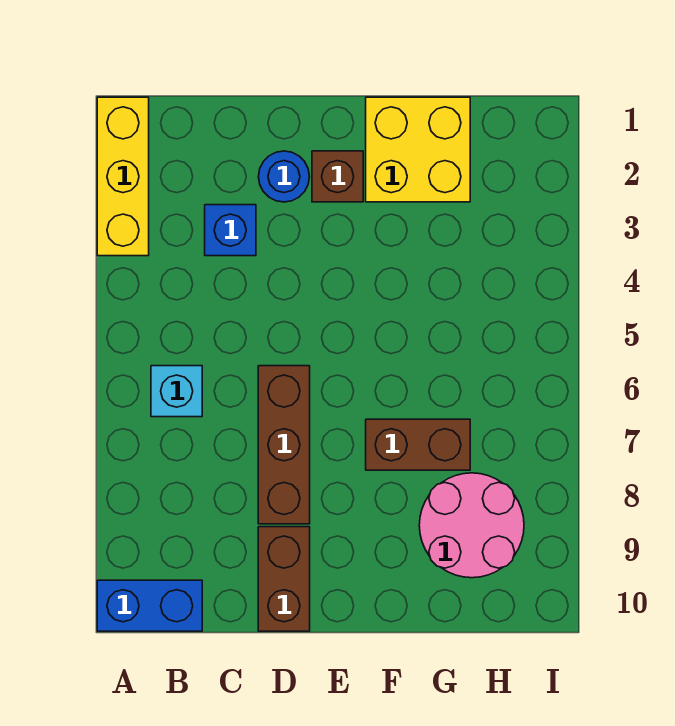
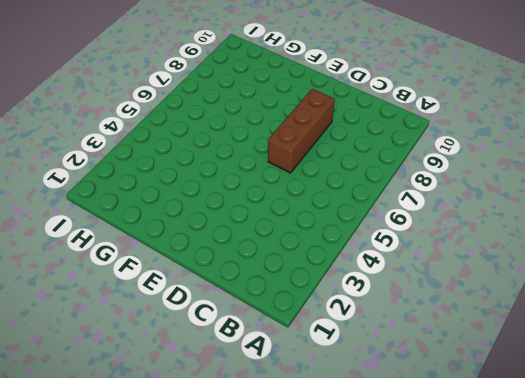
none -> yellow brick A1:A3 level 1
none -> blue brick A10:B10 level 1

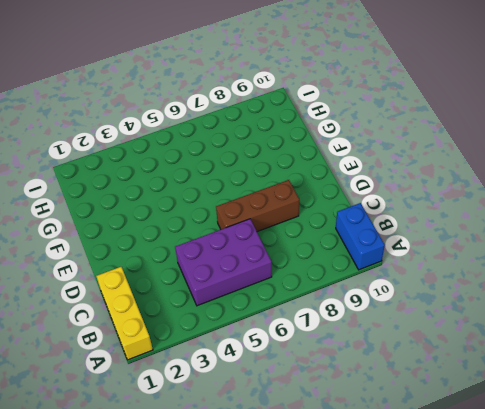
yellow brick A1:C1 level 1 -> yellow brick A1:A3 level 1
purple brick B4:C6 level 1 -> cyan brick B6 level 1
none -> blue brick C3 level 1
none -> blue round brick D2 level 1

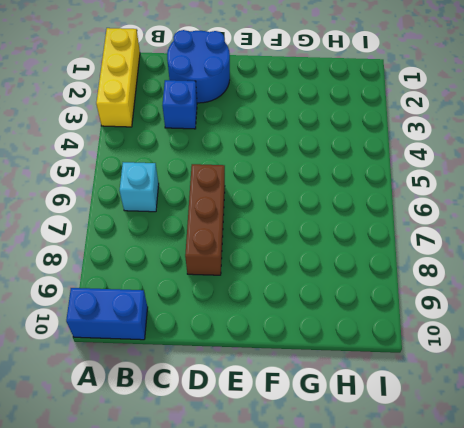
blue round brick C1:D2 level 1 -> blue round brick D2 level 1
none -> brown brick D9:D10 level 1
none -> brown brick E2 level 1

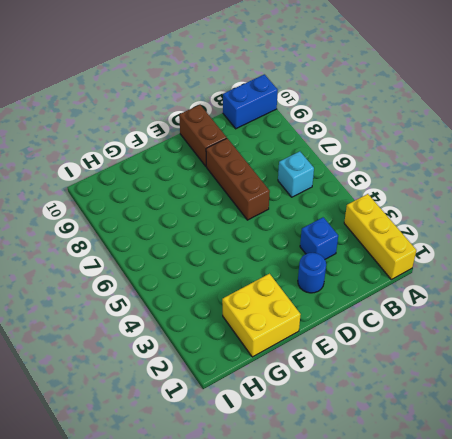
none -> brown brick E2 level 1
none -> brown brick F7:G7 level 1

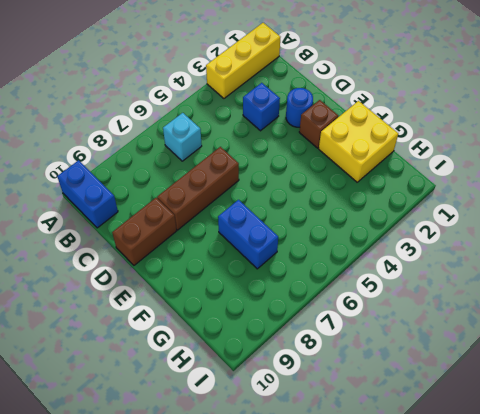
blue brick F7:G7 level 1 -> brown brick F7:G7 level 1
none -> pink round brick G8:H9 level 1

